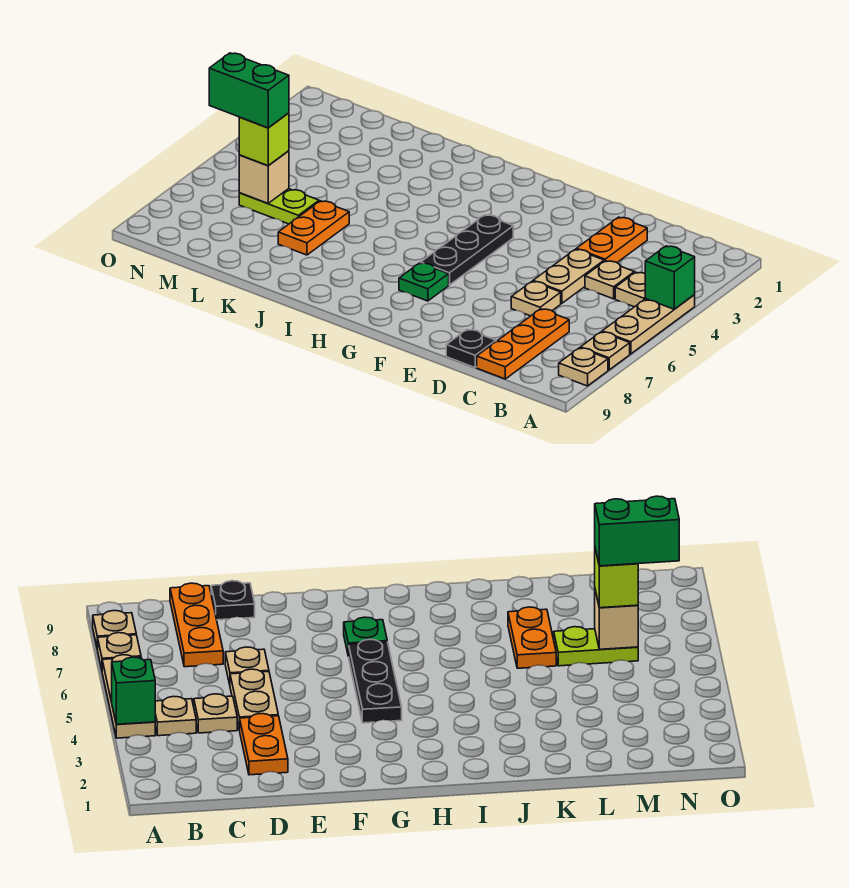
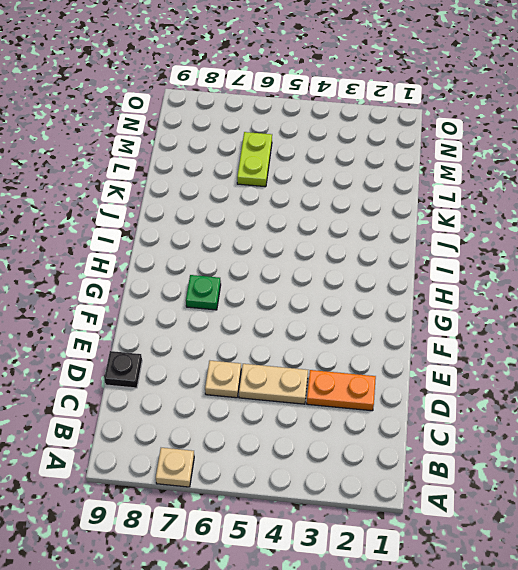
none -> tan plate A4:A6 level 1
none -> tan plate A8 level 1
none -> tan plate B4 level 1

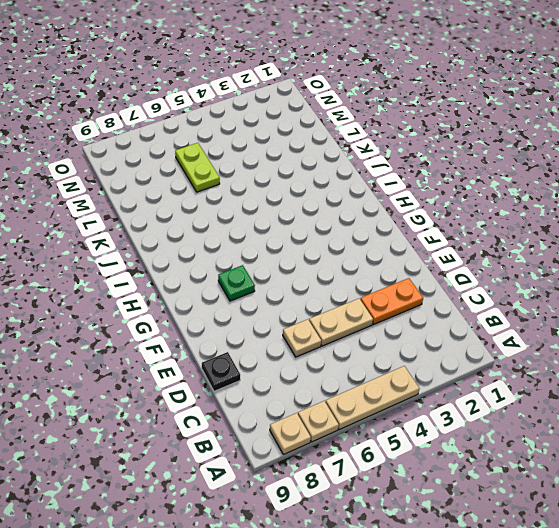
none -> tan plate B4 level 1
none -> tan plate C4 level 1
none -> orange plate C7:C9 level 1

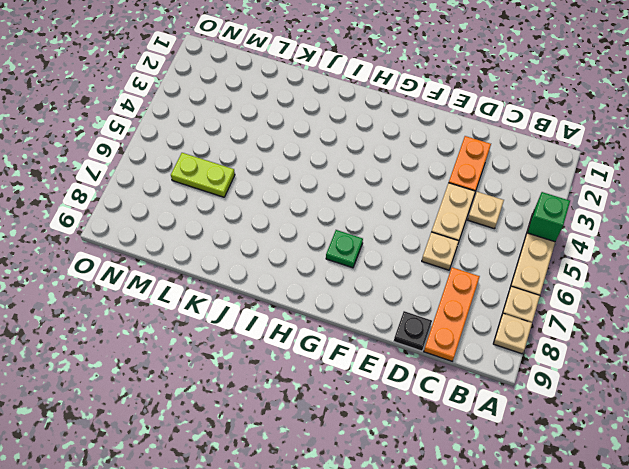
none -> tan plate B4 level 1
none -> black plate G4:G6 level 1
none -> orange plate K6:K7 level 1

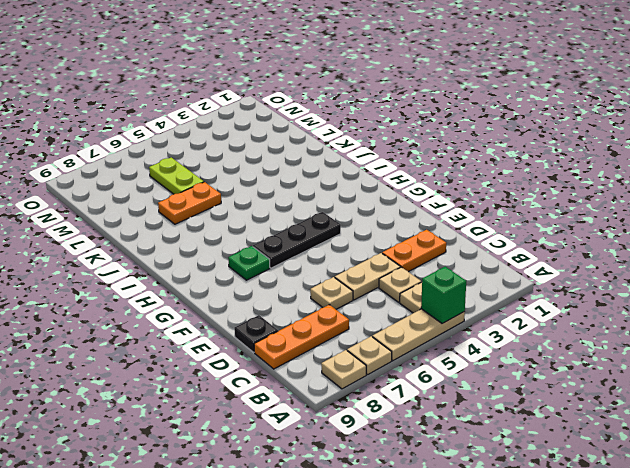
none -> tan brick M6 level 2
none -> lime brick M6 level 3
none -> green brick M6:N6 level 4

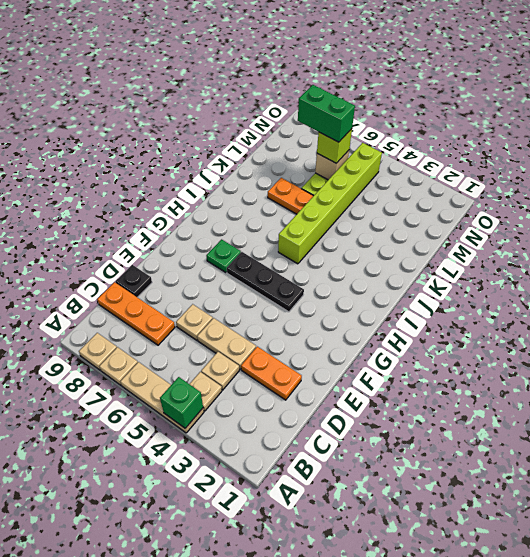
lime brick I5:N5 level 1 -> none
green brick M6:M7 level 4 -> green brick M6:N6 level 4

